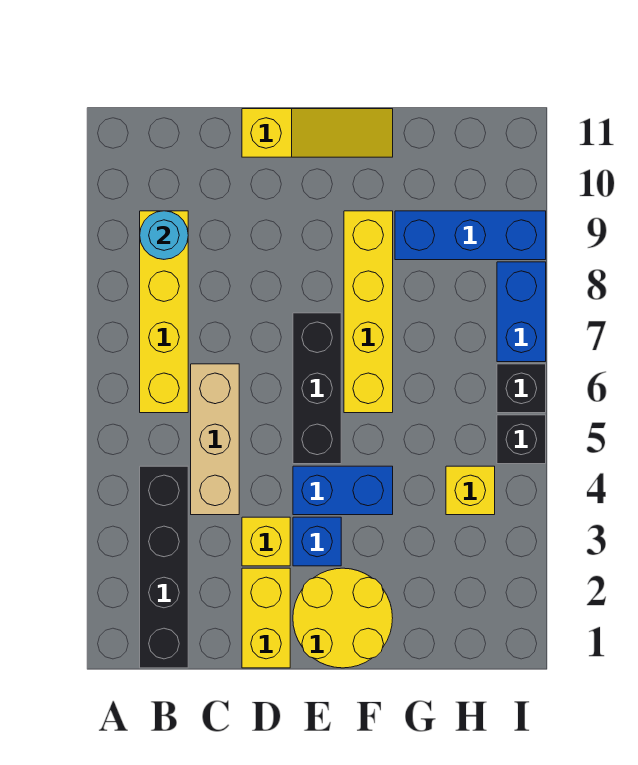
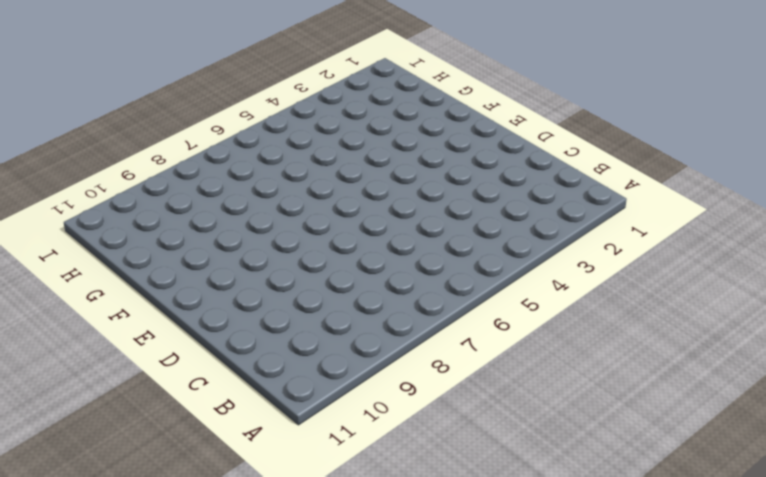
none -> black brick B1:B4 level 1
none -> yellow brick B6:B9 level 1
none -> tan brick C4:C6 level 1

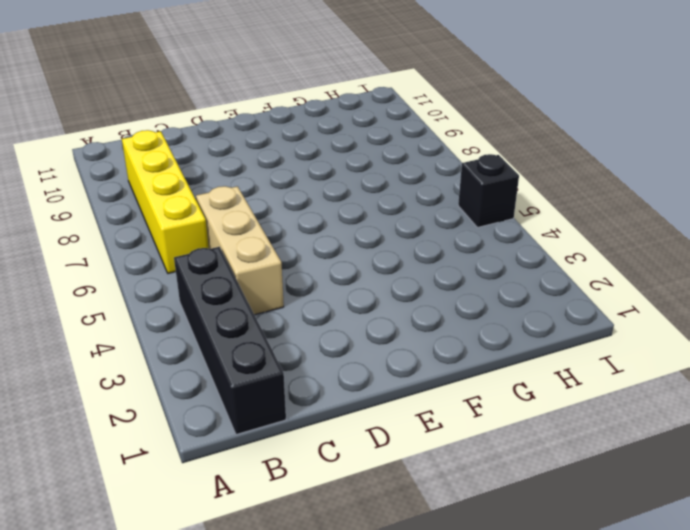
none -> yellow brick D1:D2 level 1
none -> yellow brick D3 level 1
none -> yellow slope D11:F11 level 1 top D

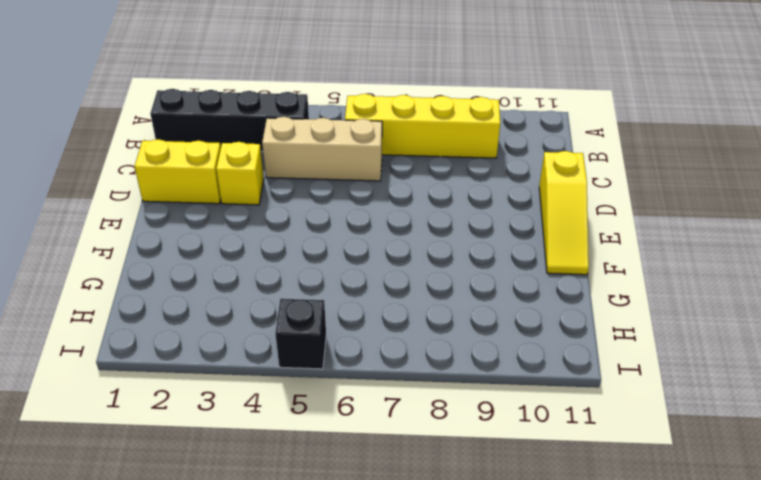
none -> yellow round brick E1:F2 level 1
none -> blue brick E3 level 1
none -> blue brick E4:F4 level 1

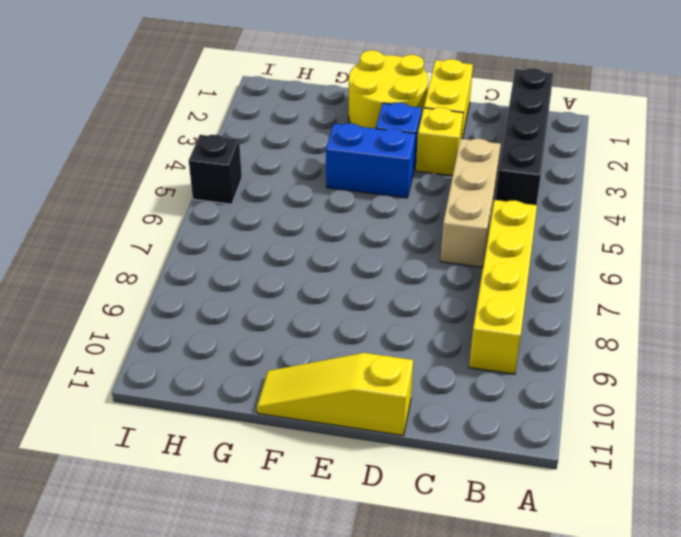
none -> black brick E5:E7 level 1
none -> yellow brick F6:F9 level 1
none -> blue brick G9:I9 level 1

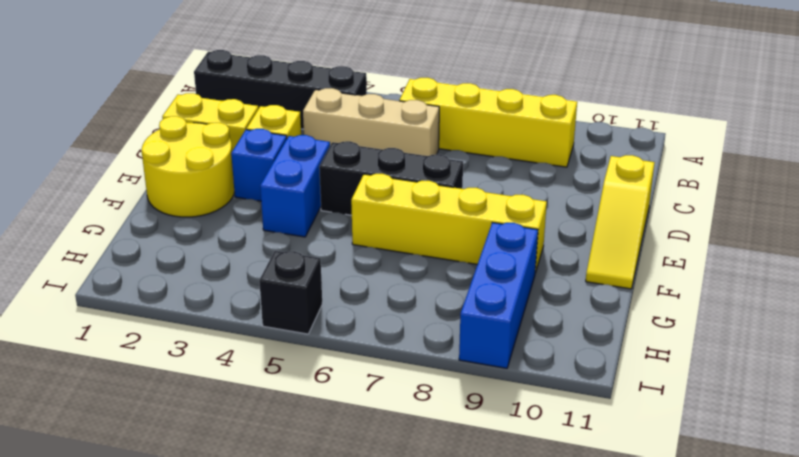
none -> yellow brick H4 level 1
none -> black brick I6 level 1
none -> blue brick I7:I8 level 1

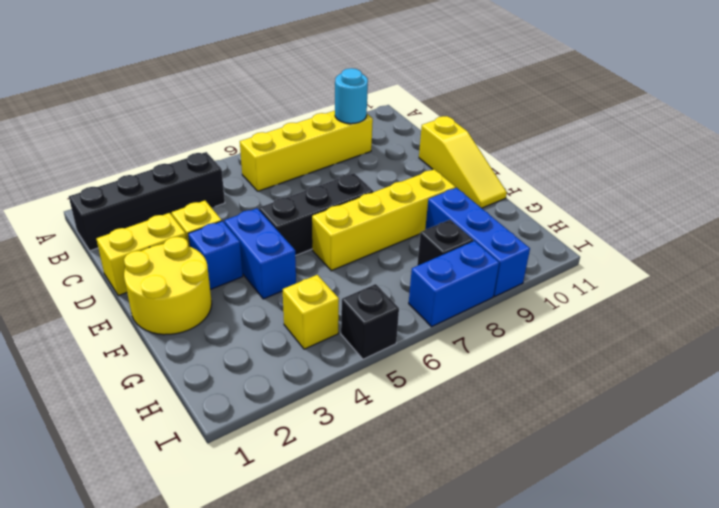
black brick H8 level 1 -> black brick I6 level 1
none -> tan brick C4:C6 level 1

